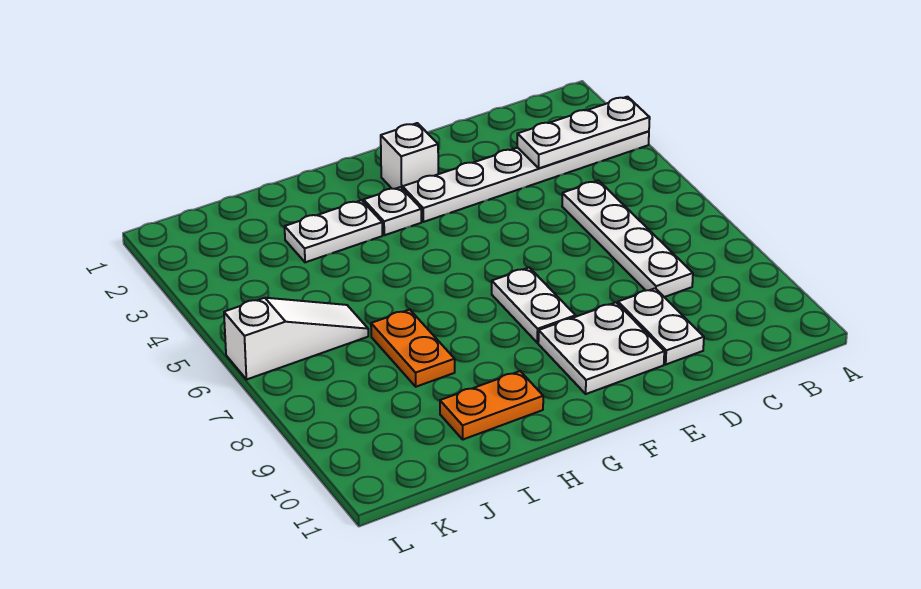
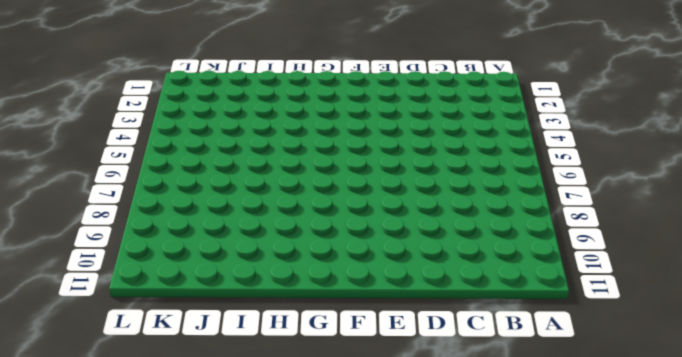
none -> white plate A3:F3 level 1
none -> white plate C5:C8 level 1
none -> white plate D9:D10 level 1

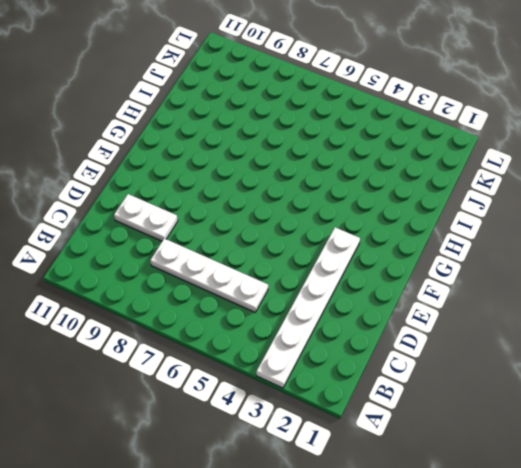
none -> white plate E9:F10 level 1
none -> white brick F2 level 1
none -> white plate F7:F8 level 1

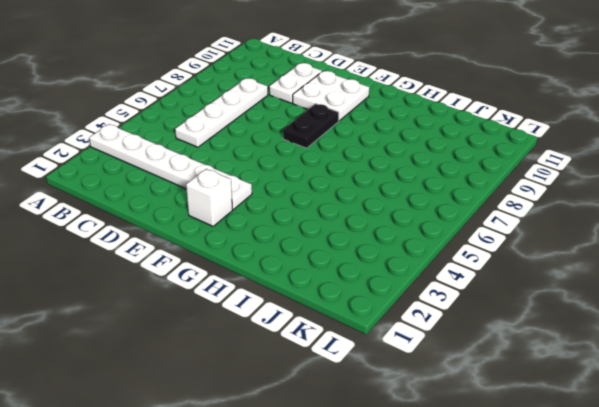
black plate F7:F8 level 1 -> white plate F7:F8 level 1
none -> white plate G3 level 1
none -> white plate H3:I3 level 1
none -> orange plate H10:I10 level 1

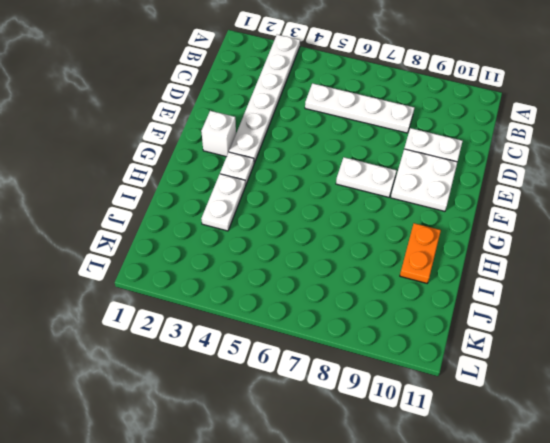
none -> orange plate I7:I8 level 1
none -> white slope J6:L6 level 1 top L
none -> white plate A3:C3 level 2

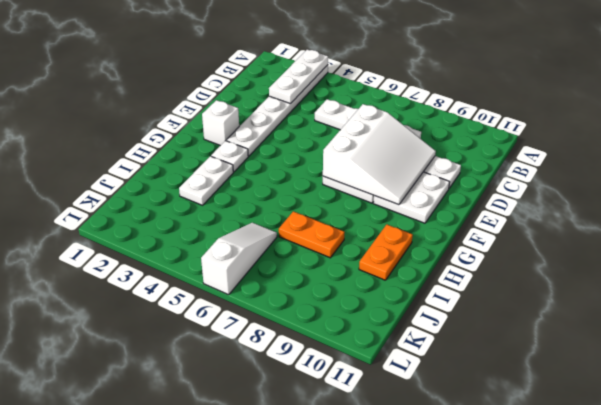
white slope D7:F9 level 2 top 7 -> none

